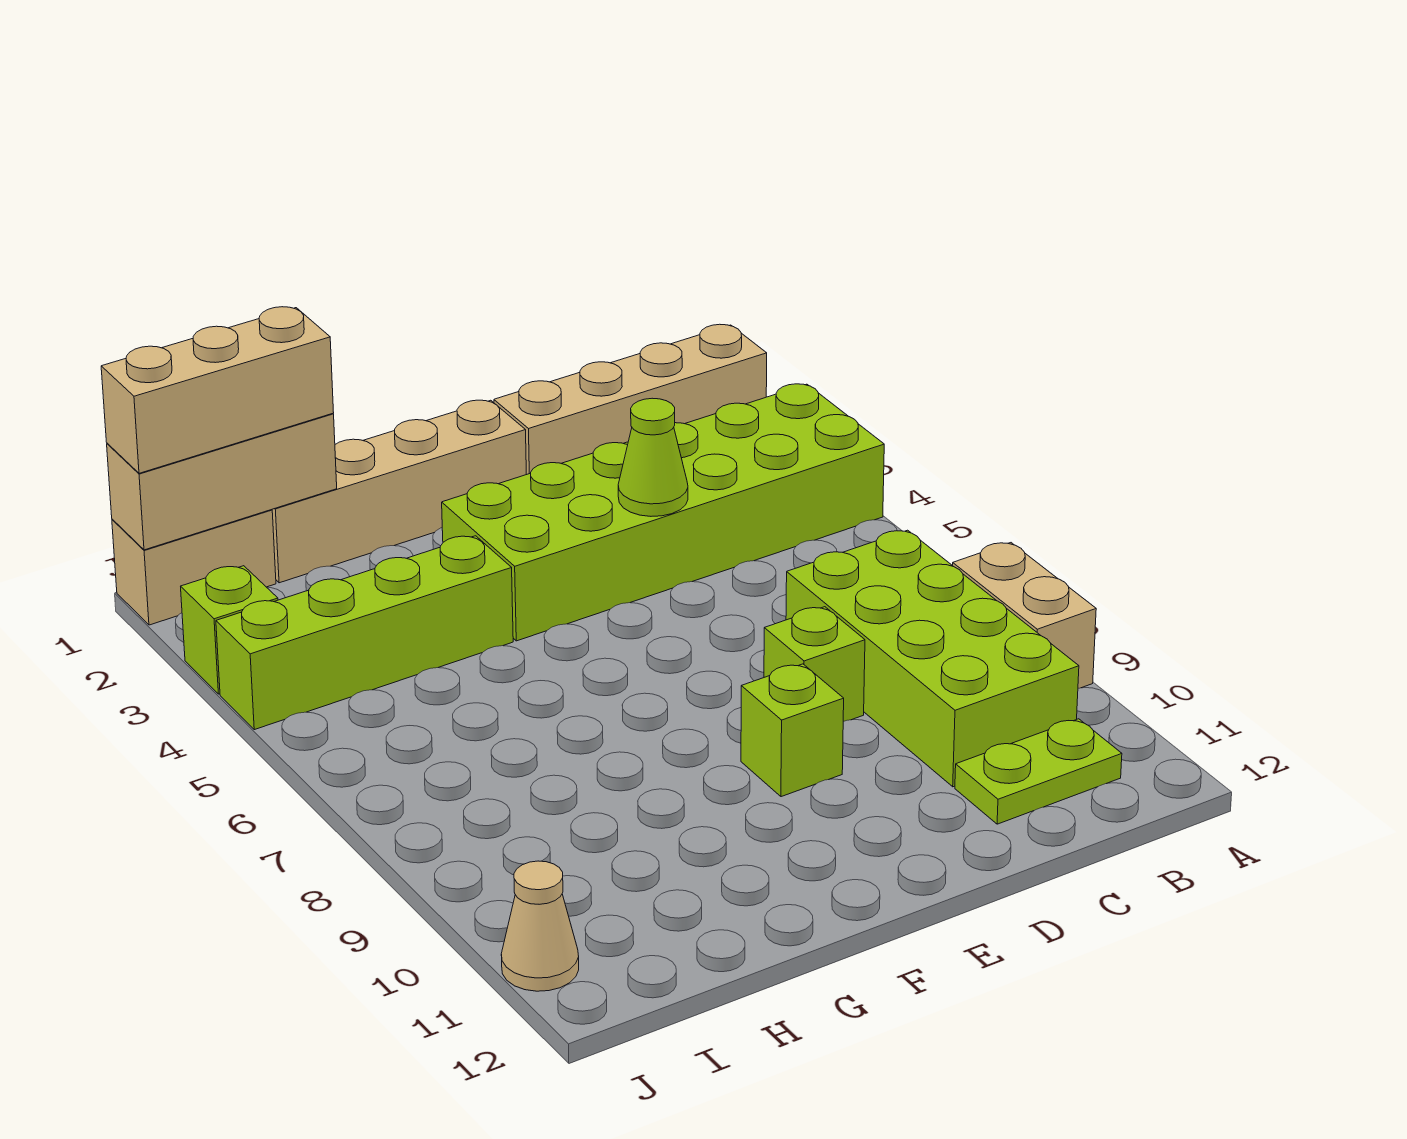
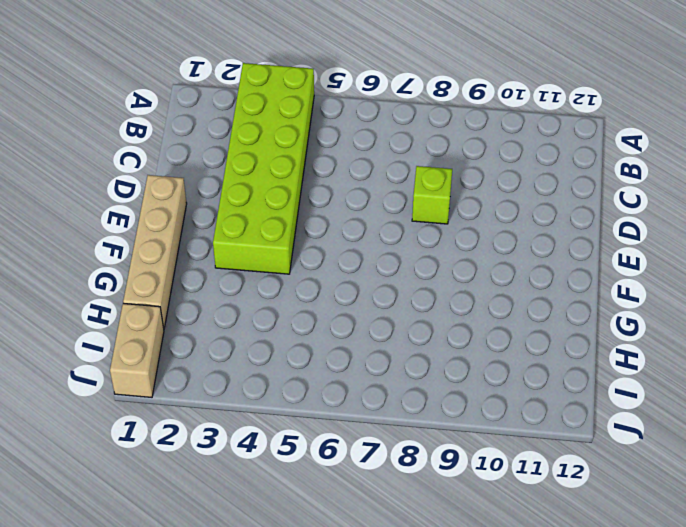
none -> tan brick A1:D1 level 1
none -> tan brick A8:A9 level 1
none -> lime brick B7:C10 level 1

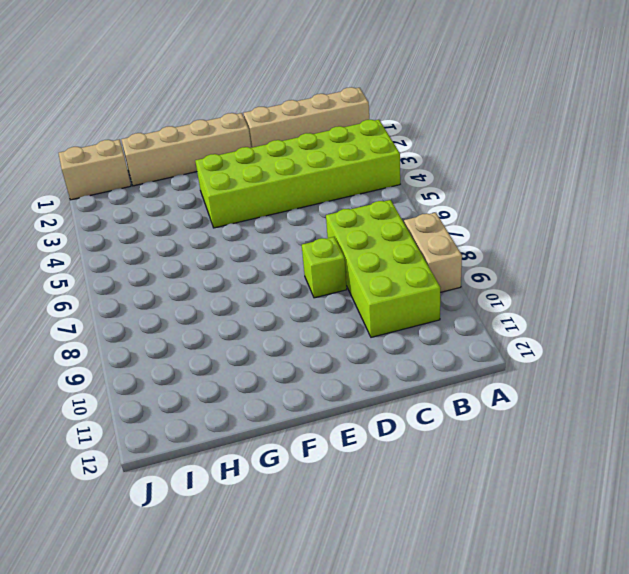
none -> lime plate B11:C11 level 1
none -> lime brick E9 level 1
none -> lime brick G4:J4 level 1

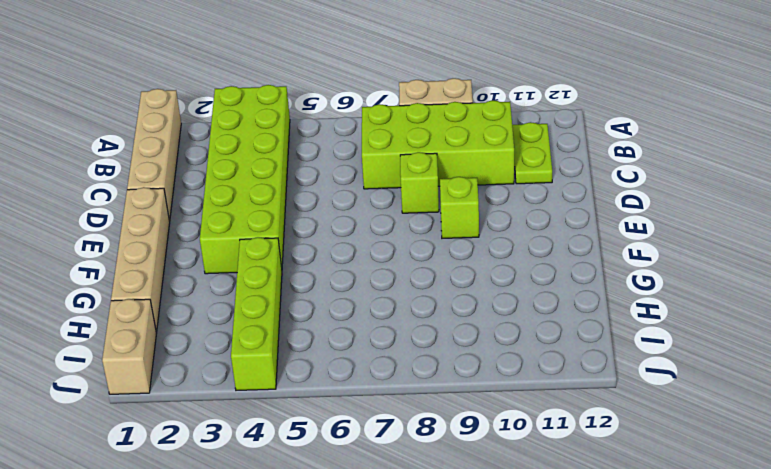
none -> lime brick J3 level 1
none -> tan cone J11 level 1
none -> lime cone D4 level 2

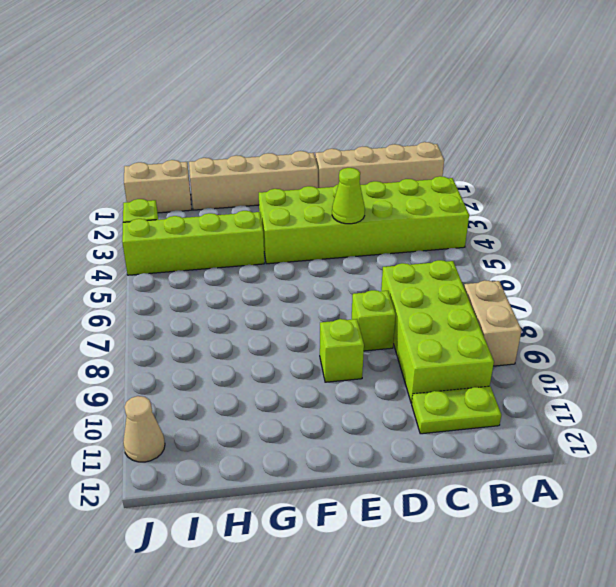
none -> tan brick H1:J1 level 2
none -> tan brick H1:J1 level 3

